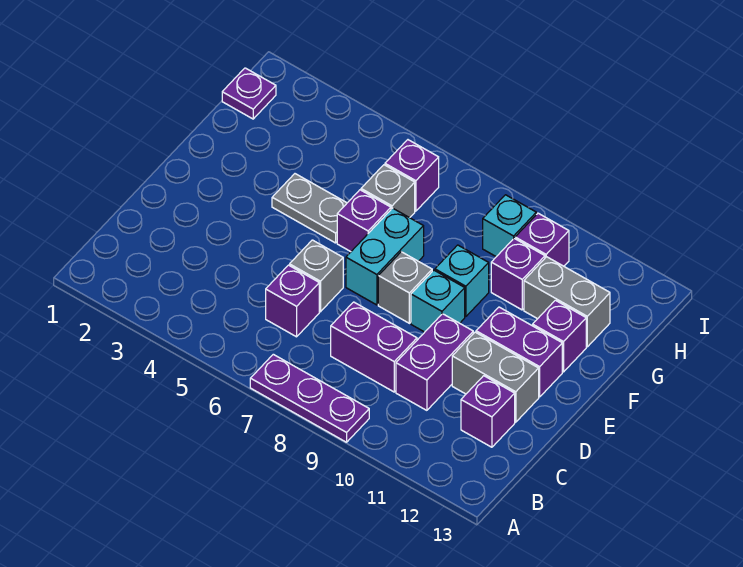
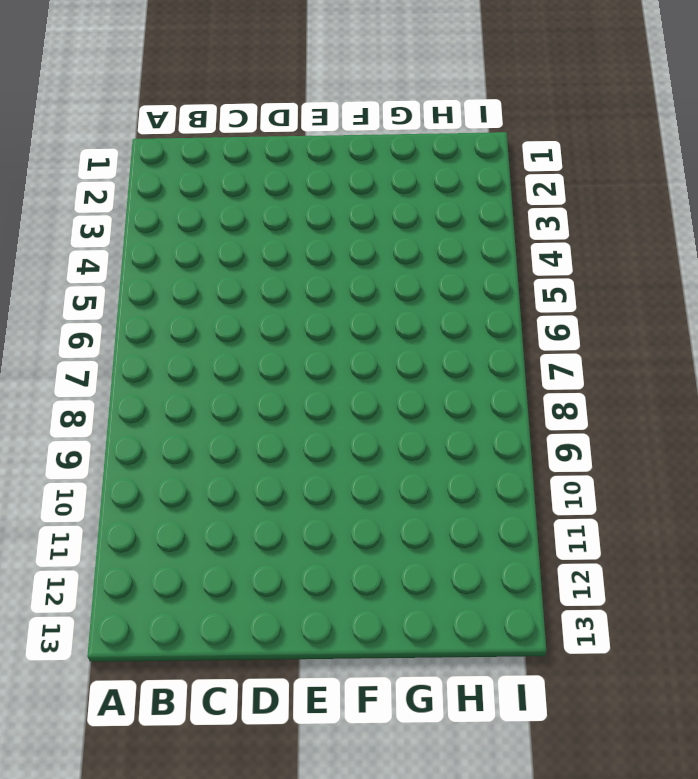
none -> purple plate A7:A9 level 1
none -> purple brick C6 level 1
none -> purple brick C8:C9 level 1

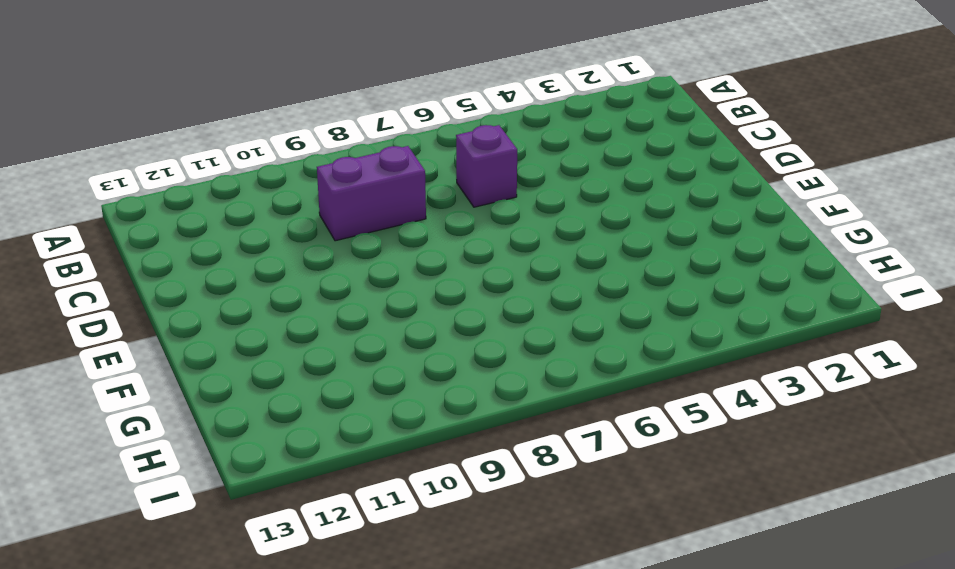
none -> purple plate A7:A9 level 1
none -> purple brick C10:D10 level 1
none -> purple brick C12 level 1

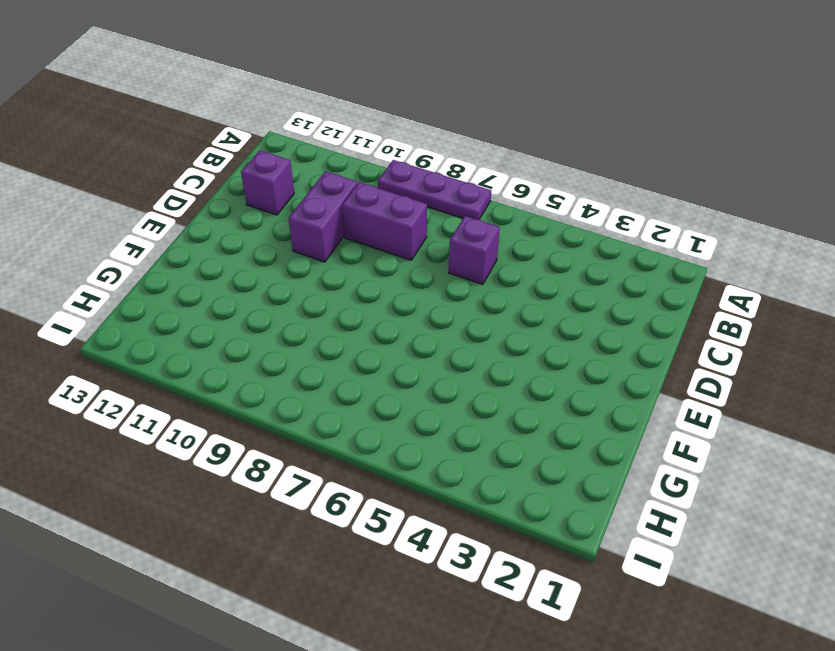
none -> grey brick D6 level 1
none -> grey brick D11:D12 level 1
none -> cyan brick E7:F7 level 1

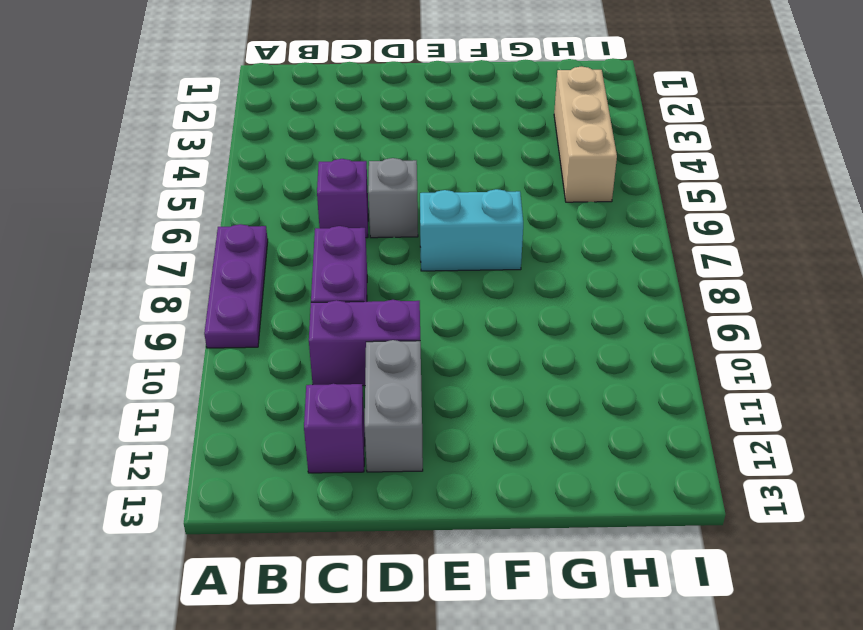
tan brick H3:H5 level 1 -> none
none -> grey brick E8 level 1
none -> cyan brick E9 level 1
none -> purple brick E11:E12 level 1

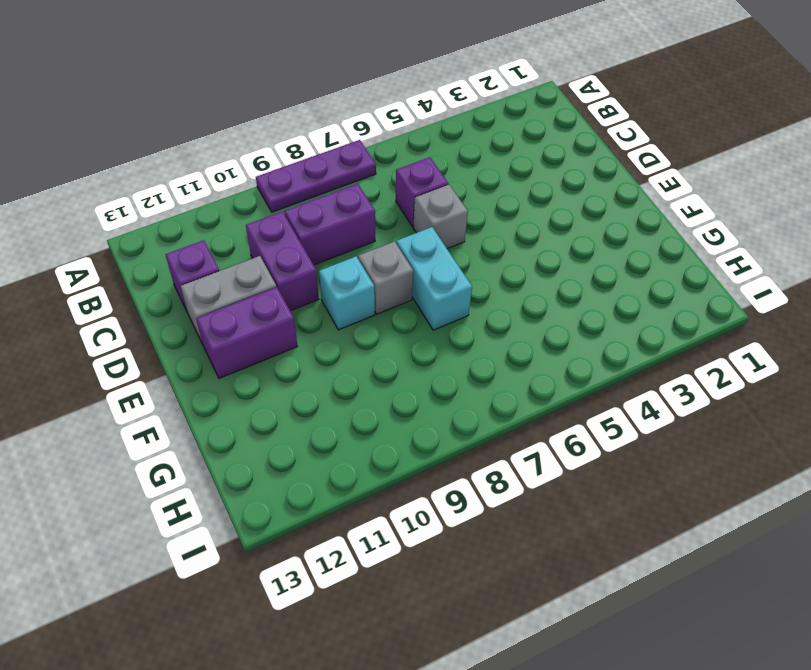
none -> grey plate F4:F5 level 1
none -> purple brick F6 level 1
none -> cyan brick F9 level 1

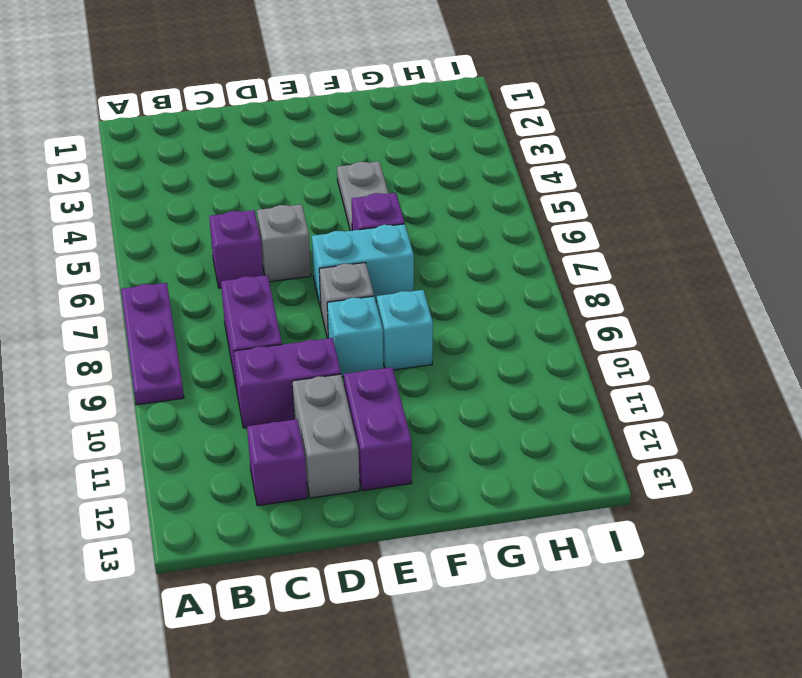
none -> purple brick F12 level 1
none -> grey brick G6 level 1
none -> purple brick G10 level 1

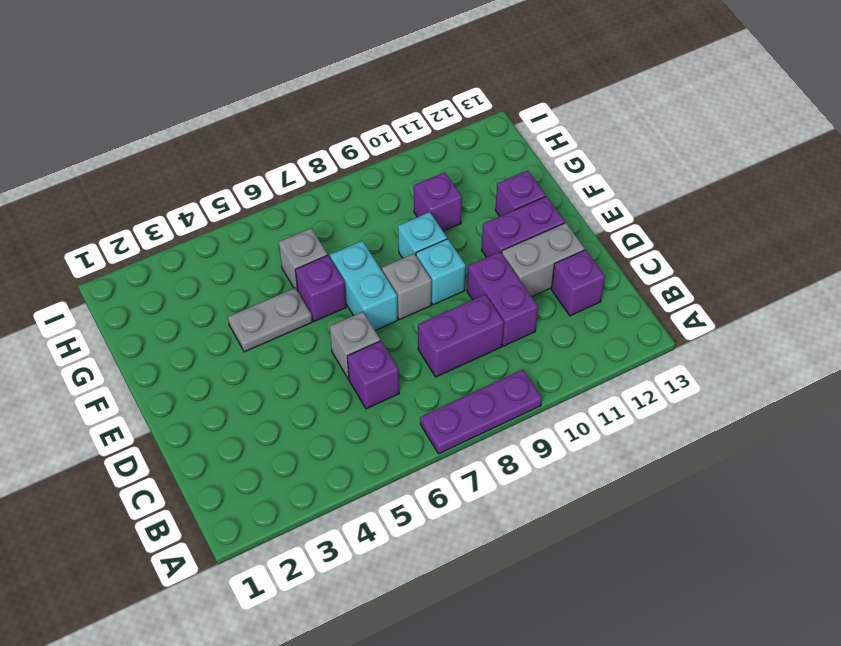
none -> grey brick G11:G12 level 1
none -> purple plate H1 level 1
none -> purple brick H6 level 1

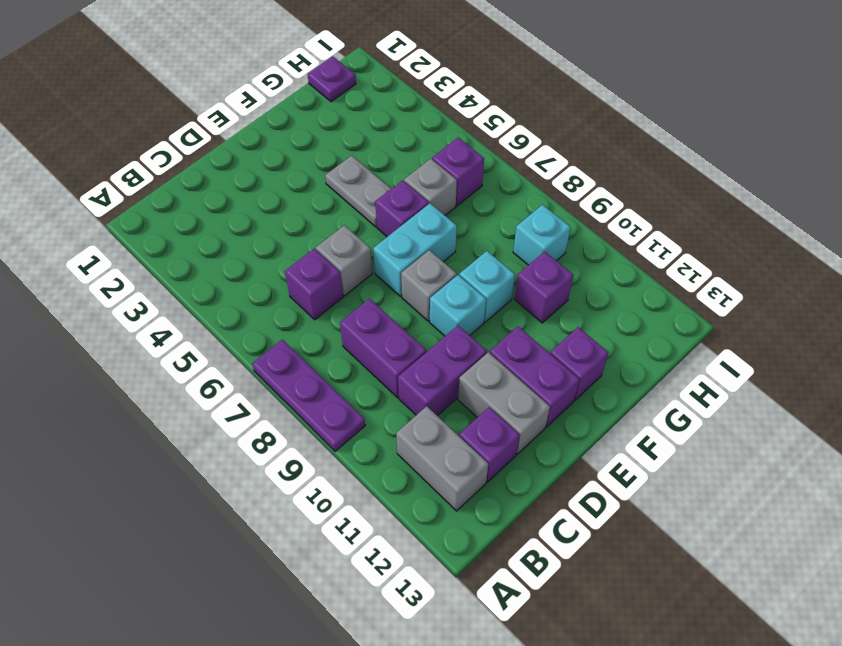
grey brick B11:B12 level 1 -> grey brick G11:G12 level 1
none -> purple brick H10 level 1

